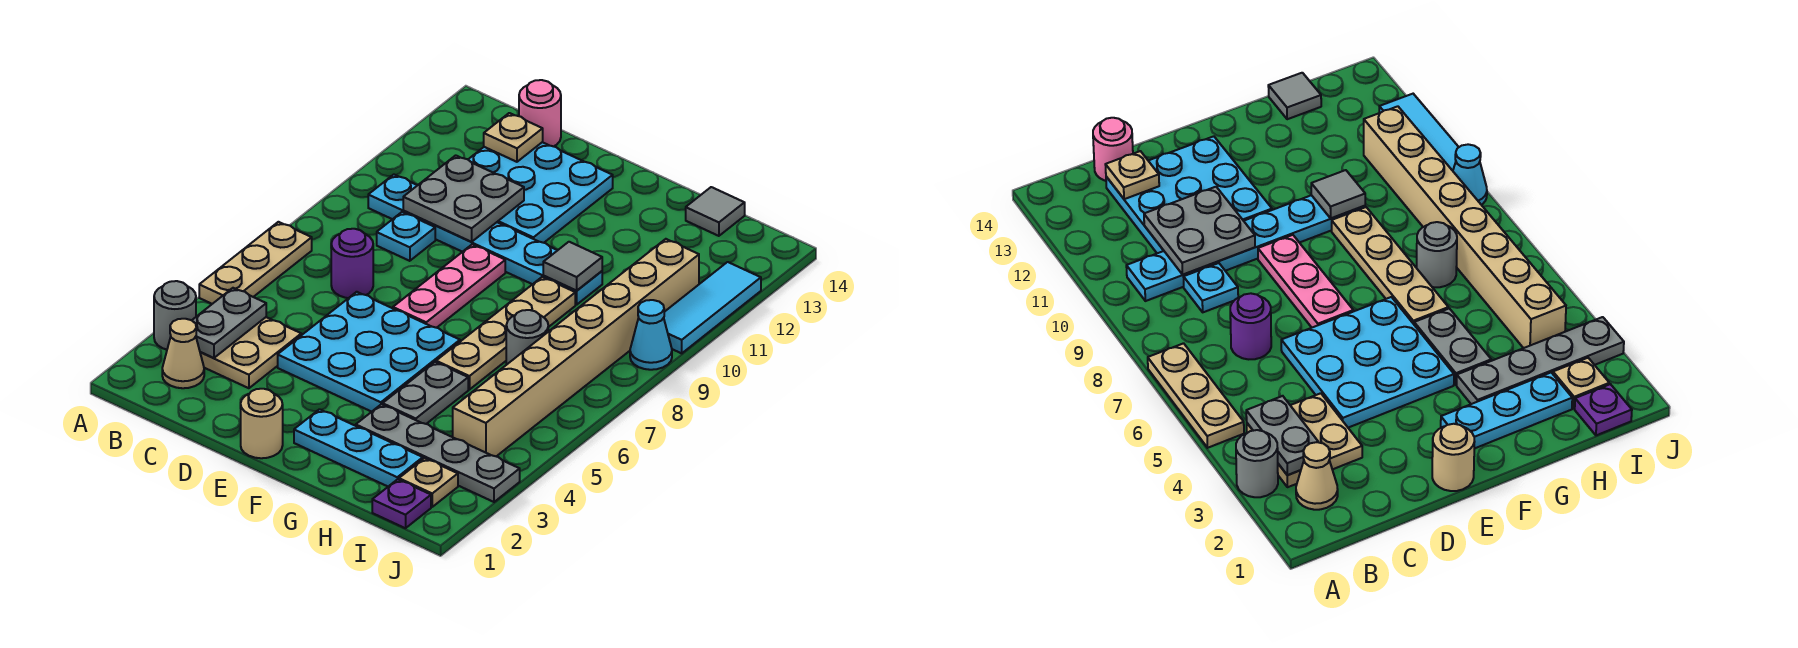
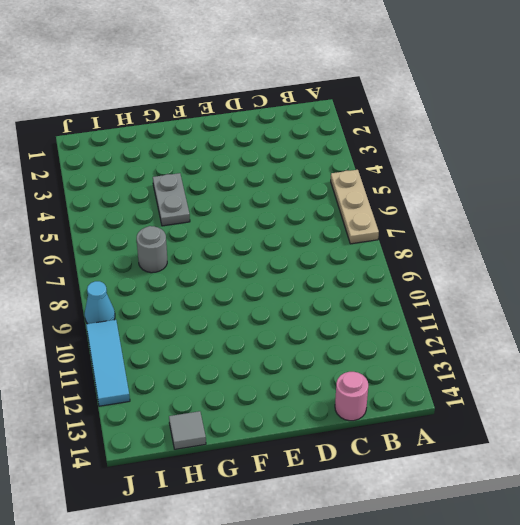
none -> grey round brick A3 level 1
none -> tan cone B2 level 1
none -> tan plate B3:C4 level 1

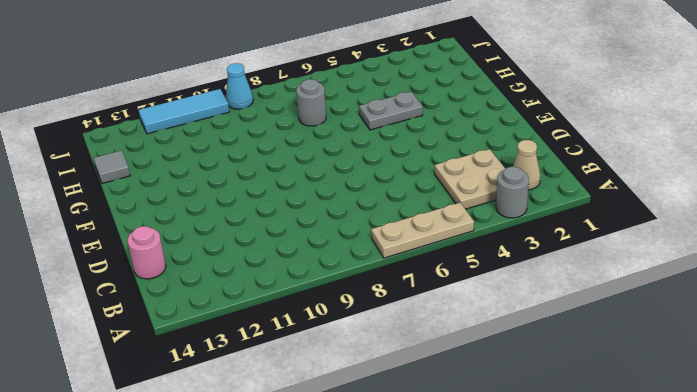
none -> cyan plate B10:G10 level 1
none -> purple round brick C7 level 1
none -> cyan plate C9 level 1

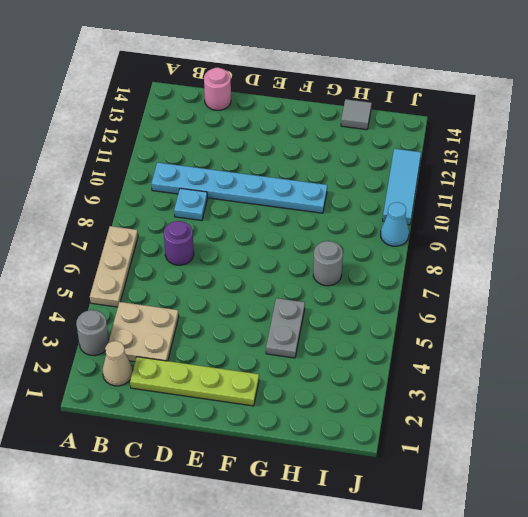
lime plate C2:F2 level 1 -> cyan plate F2:H2 level 1
none -> cyan plate C11:E13 level 1
none -> cyan plate D4:F6 level 1
none -> tan round brick E1 level 1

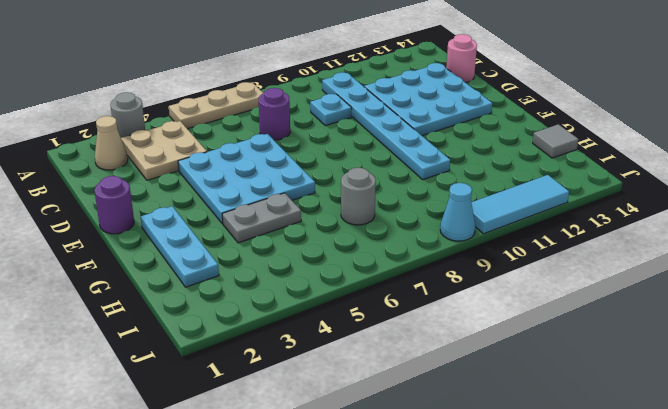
purple round brick E1 level 1 -> tan round brick E1 level 1
none -> pink plate E7:E9 level 1
none -> grey plate G3:J3 level 1
none -> tan plate G6:G9 level 1

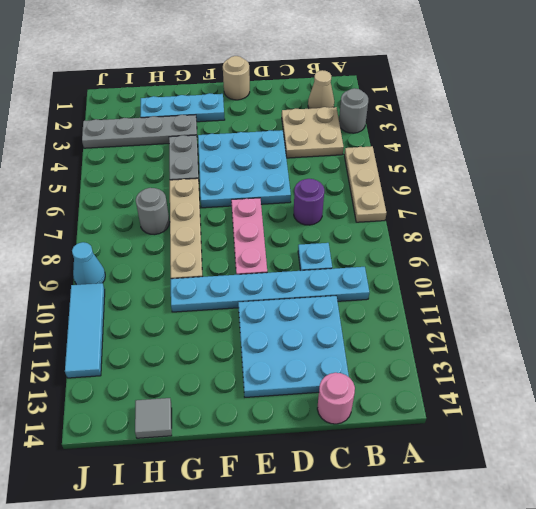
none -> purple plate I1 level 1
none -> tan plate I2 level 1
none -> tan brick I4:I11 level 1

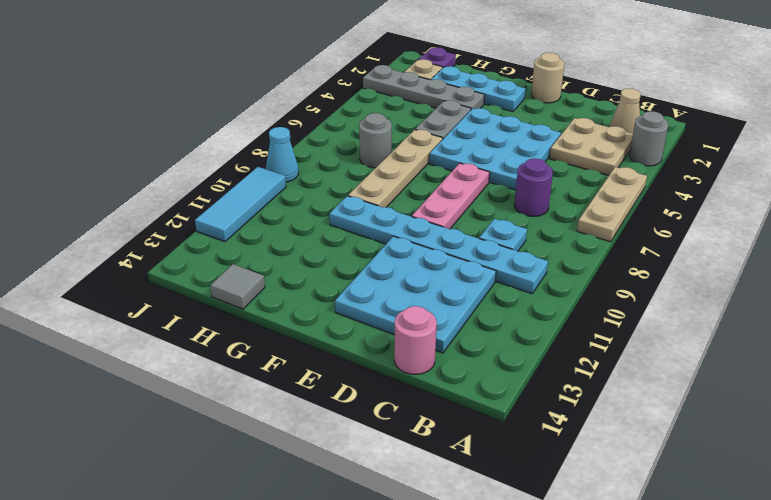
none -> tan brick I4:I11 level 1
none -> grey plate B3:B4 level 2
none -> grey plate C10:D11 level 2

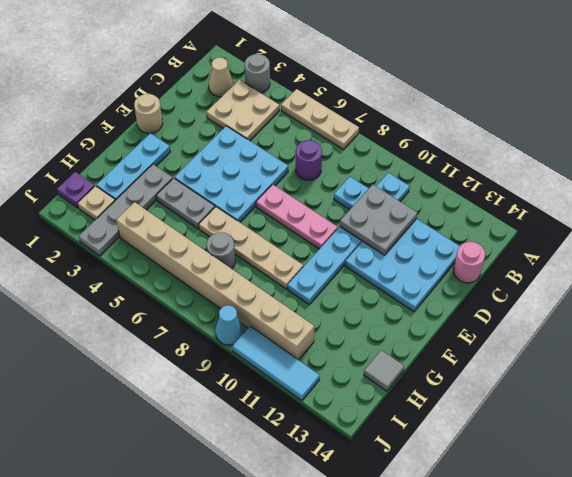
none -> grey plate B3:B4 level 2
none -> tan plate C13 level 2
none -> grey tile G10 level 2

